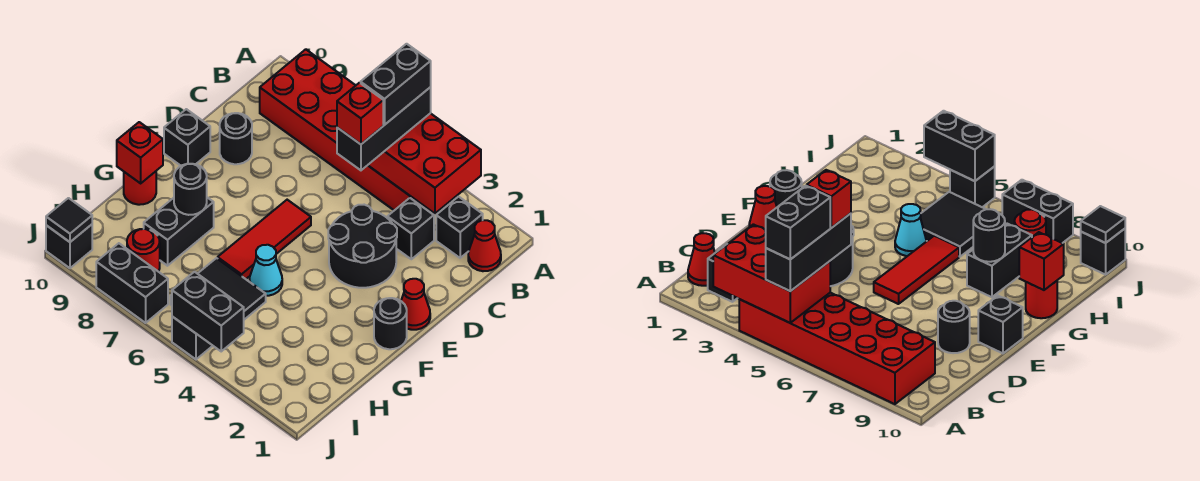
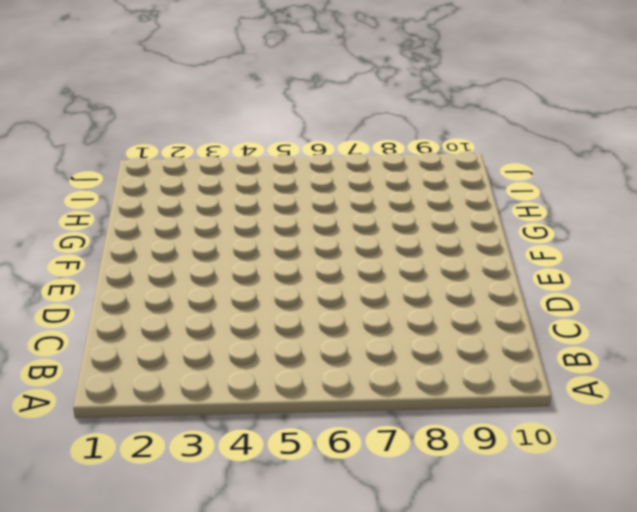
none -> red brick A4:B9 level 1
none -> red cone B1 level 1
none -> black brick B2 level 1

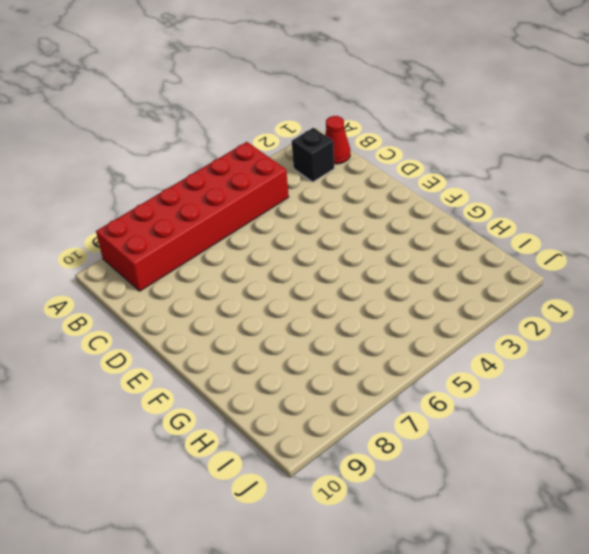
none -> black brick C3 level 1
none -> black round brick D3:E4 level 1
none -> black round brick D9 level 1

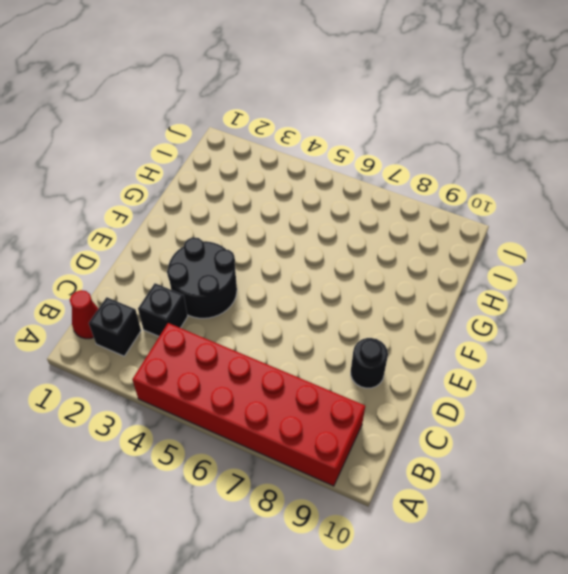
none -> red cone E1 level 1
none -> red tile E6:G6 level 1
none -> black brick E10 level 1

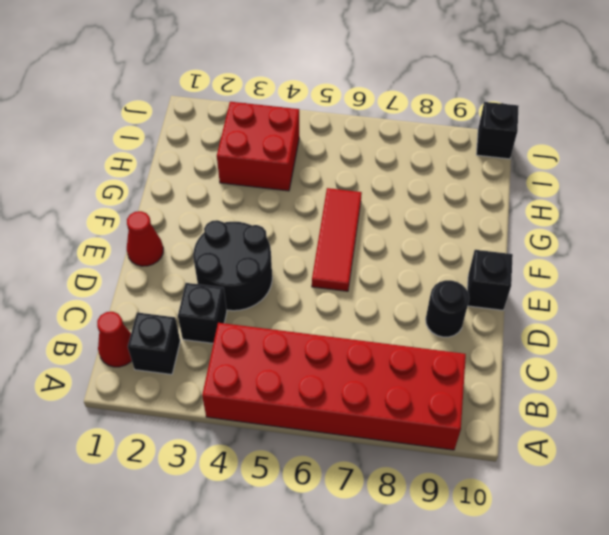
red brick H3:I4 level 1 -> none
none -> black round brick F1 level 1
none -> cyan cone G5 level 1
none -> black brick G8:H8 level 1

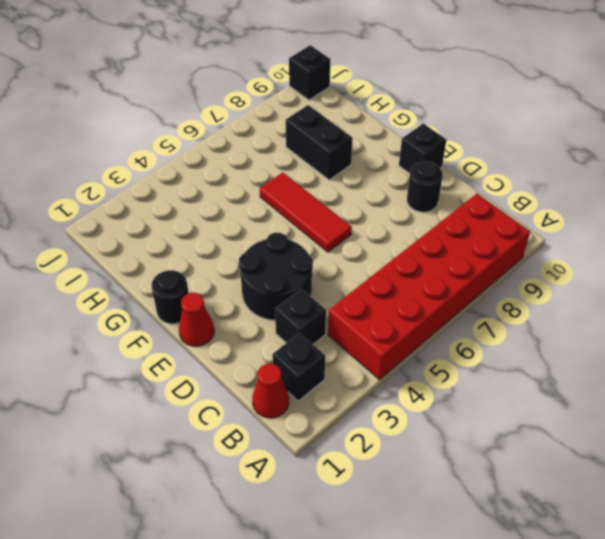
none -> cyan cone G5 level 1
none -> red round brick G10 level 1
none -> black tile H5:I6 level 1

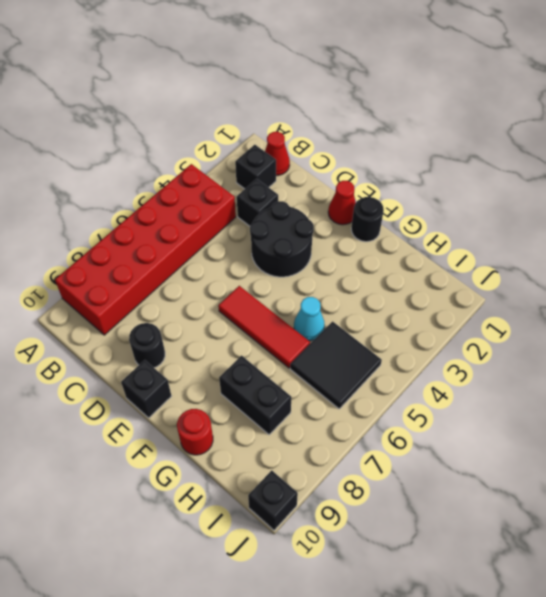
none -> red round brick I8 level 1
none -> black brick J5 level 1
none -> black brick J7:J8 level 1

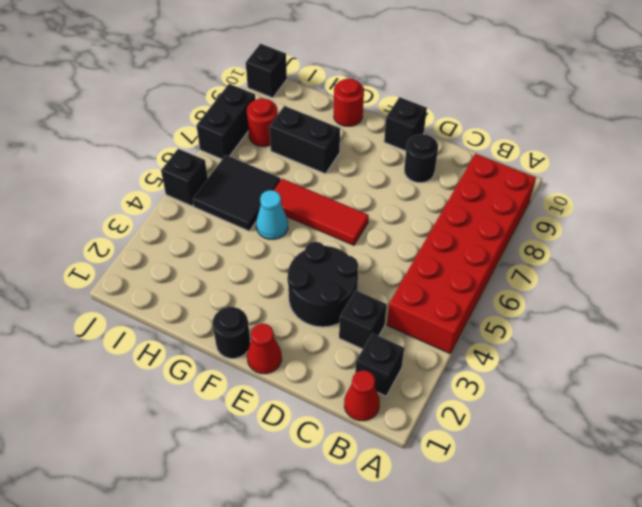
none -> red brick A3:B5 level 2
none -> black round brick G8 level 2
none -> red brick G10 level 2

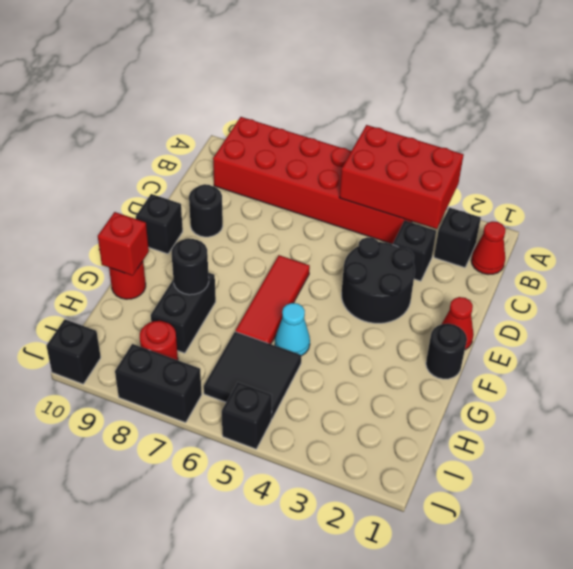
none -> black brick J4:J5 level 2
none -> black tile J10 level 2
none -> black brick A5:C5 level 3

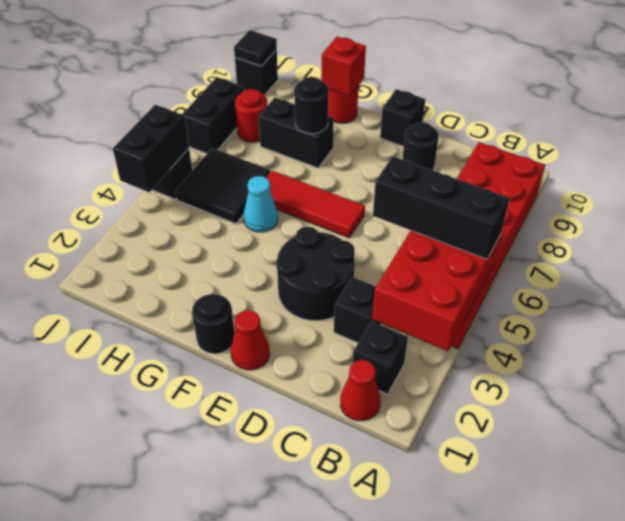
none -> black brick A5:B5 level 4
none -> red brick C5 level 4

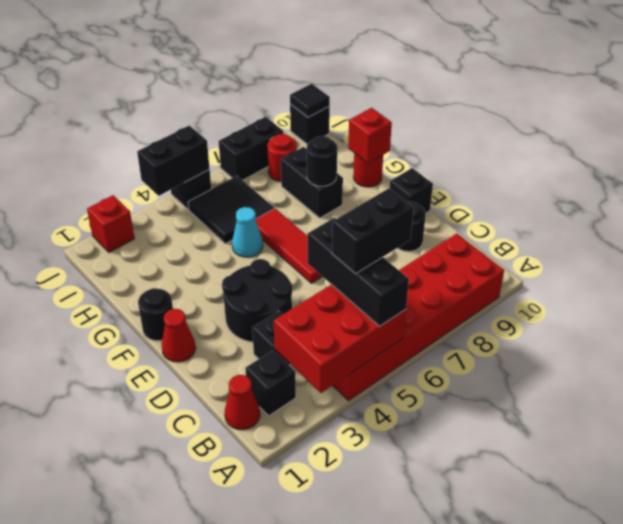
black brick B5:B6 level 4 -> black brick A5:B5 level 4
red brick J2 level 1 -> red brick C5 level 4

